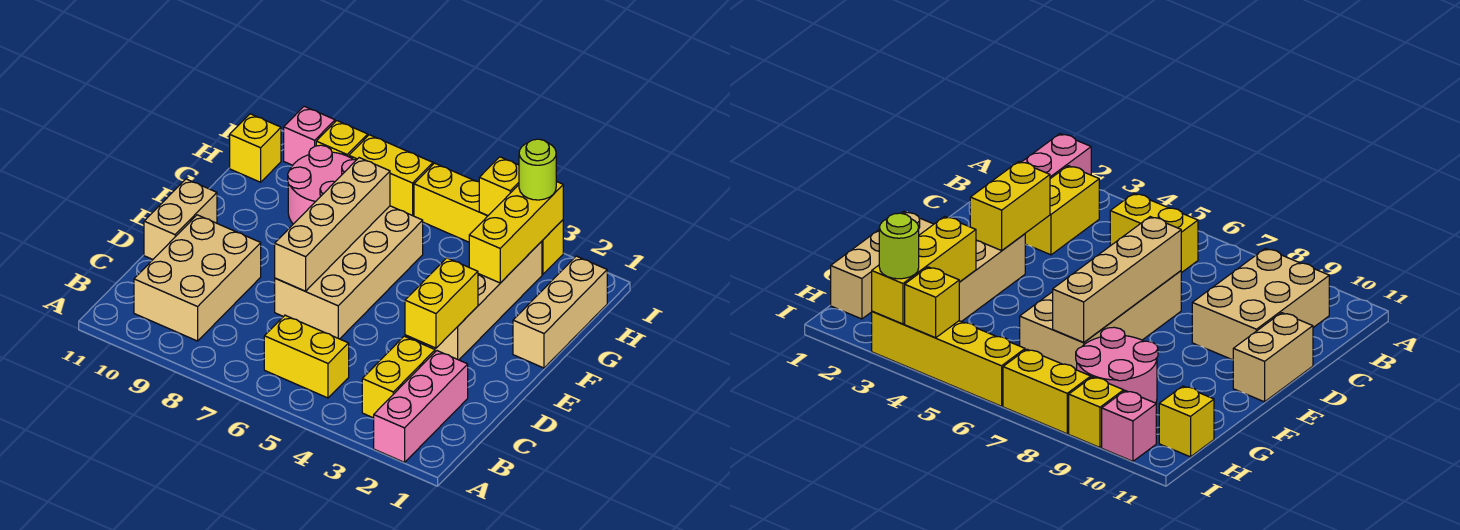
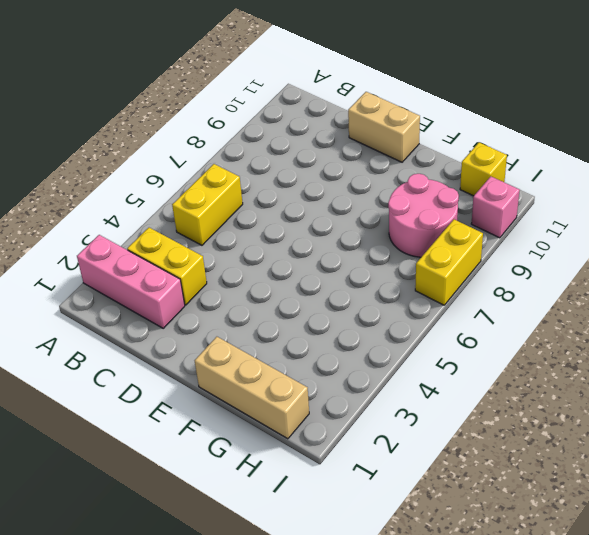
none -> tan brick B9:D10 level 1
none -> tan brick D6:G7 level 1
none -> tan brick E3:H3 level 1

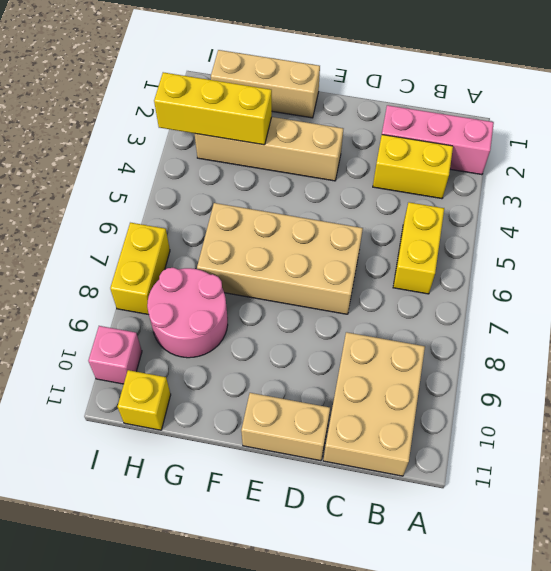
tan brick B9:C11 level 1 -> tan brick B9:D10 level 1
none -> yellow brick I3:I6 level 1
none -> yellow brick I9 level 1
none -> yellow brick D3:E3 level 2

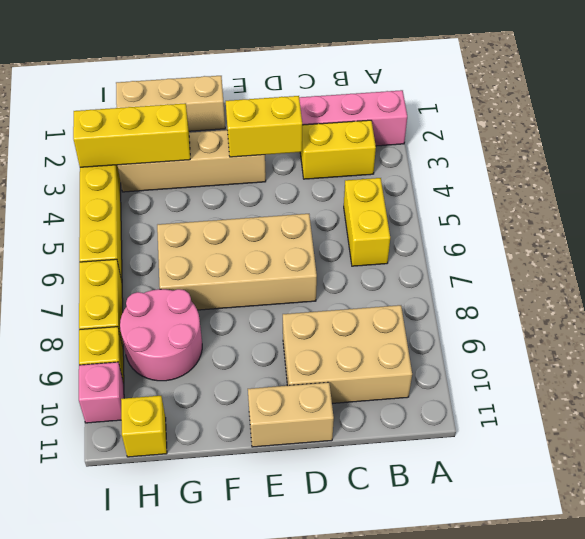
none -> tan brick D7:G7 level 2
none -> yellow brick I4 level 2
none -> lime round brick I3 level 3

